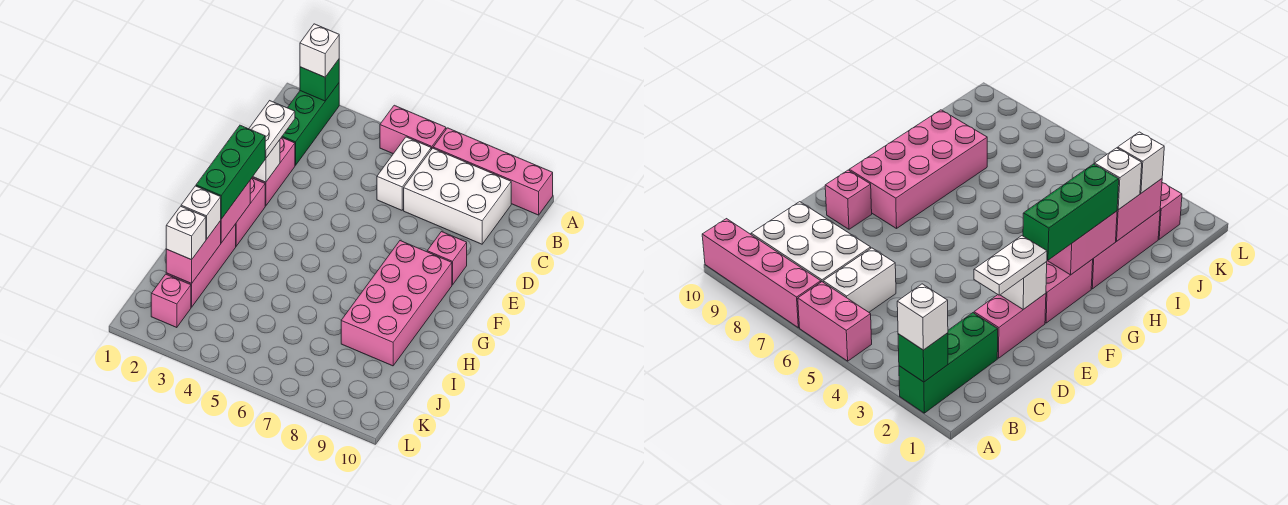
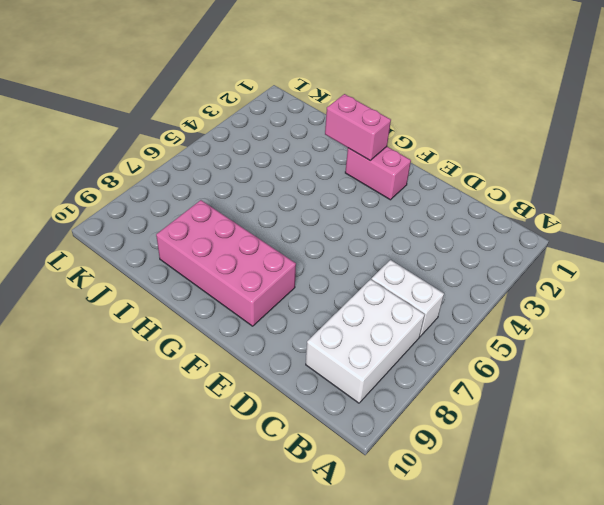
none -> green brick A2:C2 level 1
none -> pink brick A5:A6 level 1
none -> pink brick A7:A10 level 1

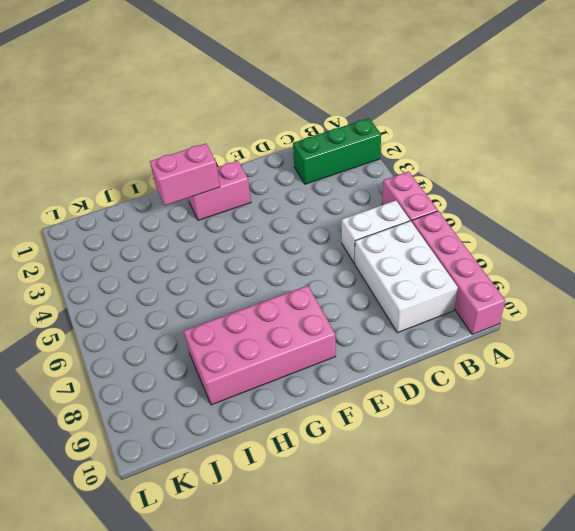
none -> pink brick D2:E2 level 1
none -> pink brick E9 level 1
none -> pink brick H2:J2 level 1

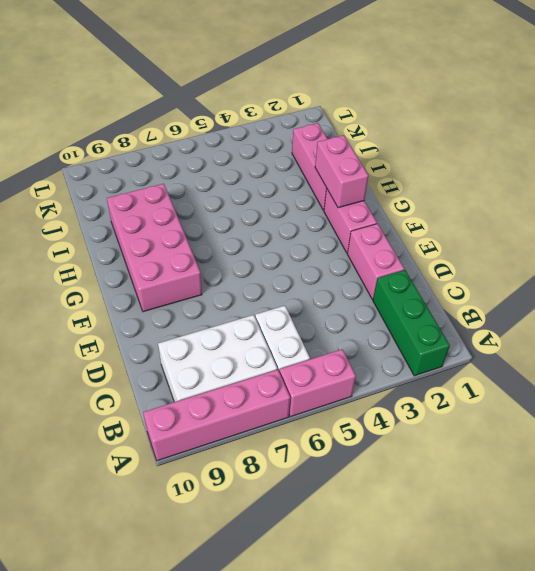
none -> pink brick E9 level 1
none -> pink brick K2 level 1
none -> green brick A2 level 2

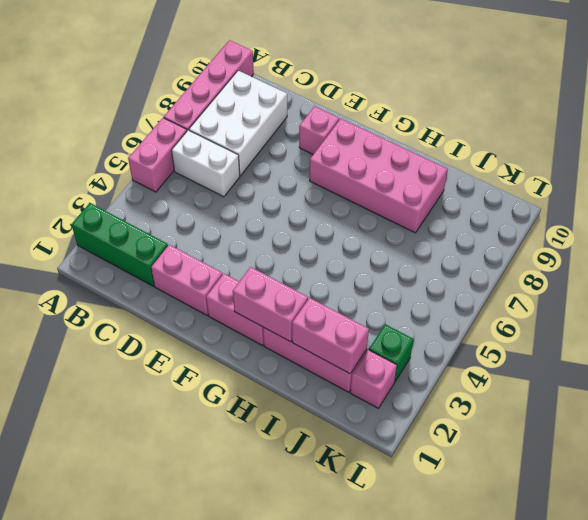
green brick K3 level 1 -> green brick A2 level 2
none -> white brick E2 level 2
none -> white brick A2 level 3
none -> white plate D2:E2 level 3

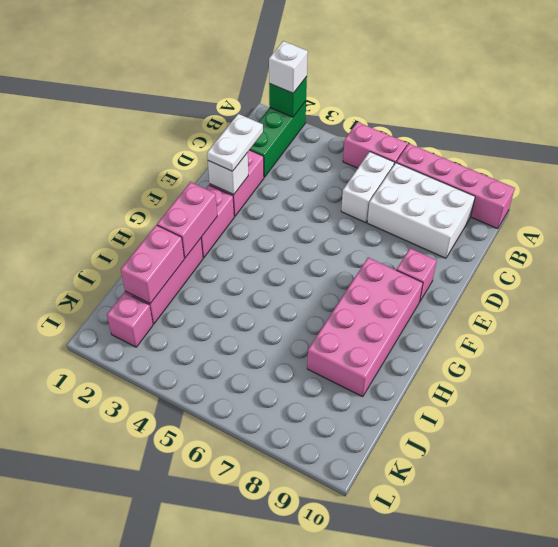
none -> green brick F2:H2 level 3
none -> white brick I2 level 3
none -> white brick J2 level 3

